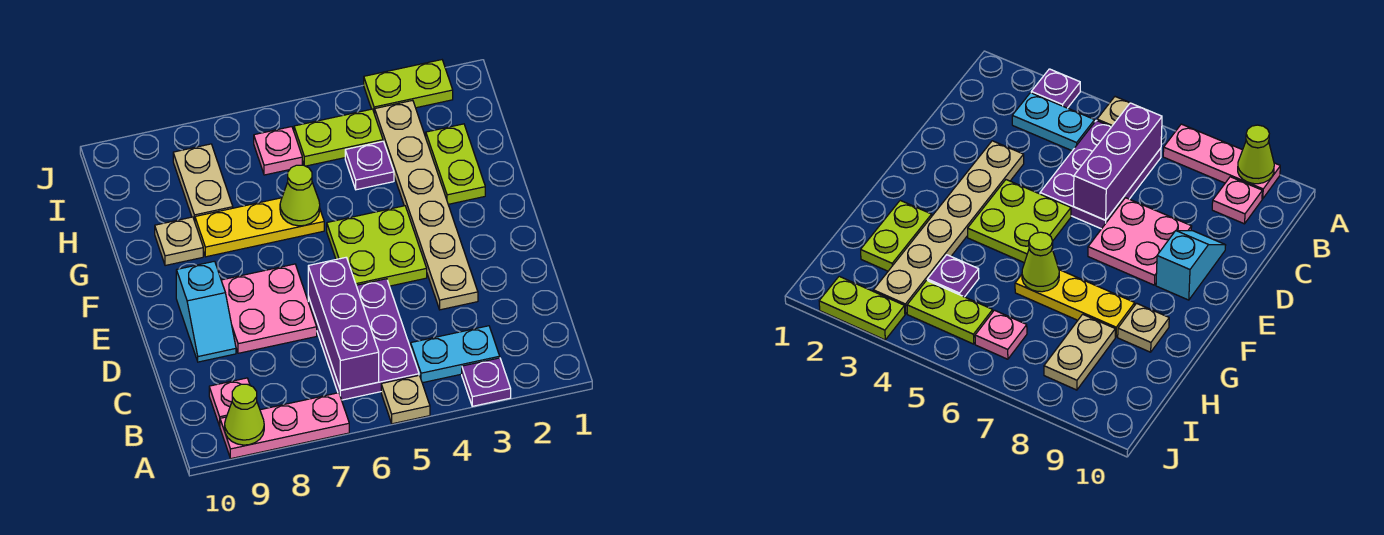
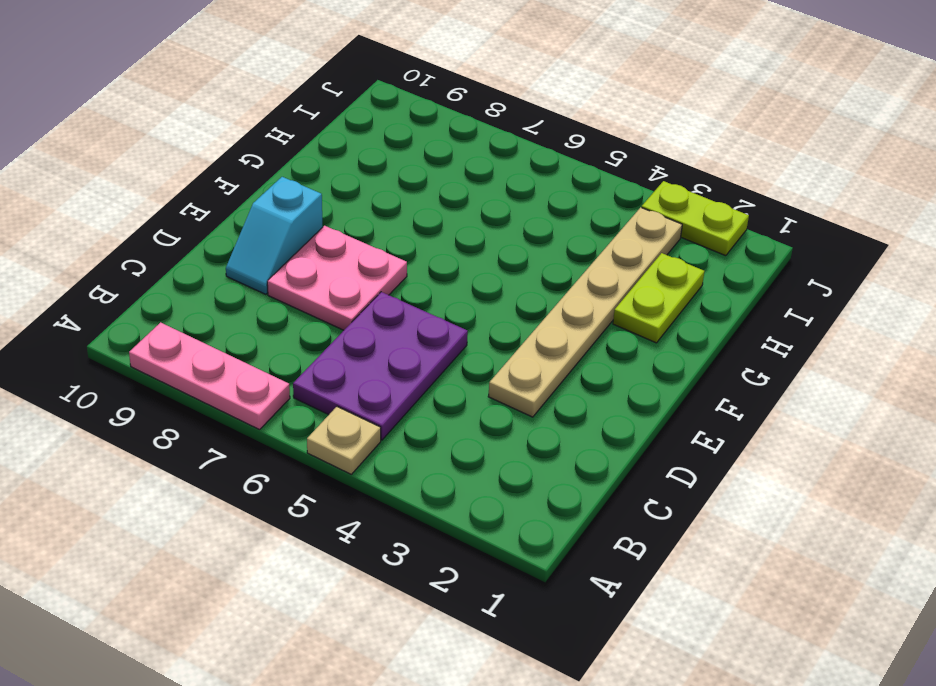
none -> purple plate A3 level 1
none -> cyan plate B3:B4 level 1
none -> pink plate B9 level 1

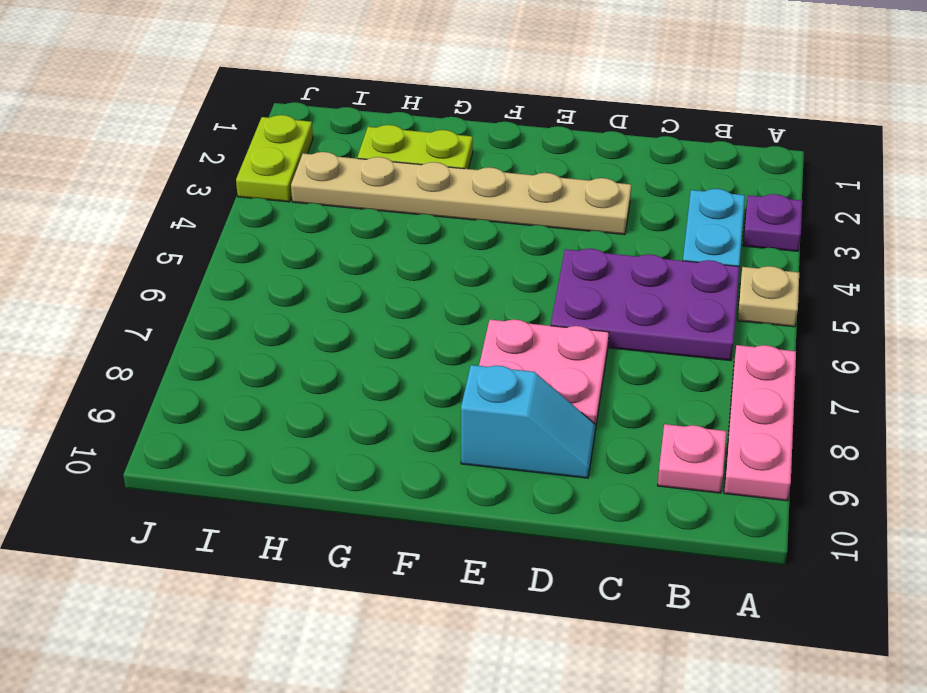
none -> lime plate E4:F5 level 1
none -> yellow plate G6:G8 level 1
none -> tan plate G9 level 1

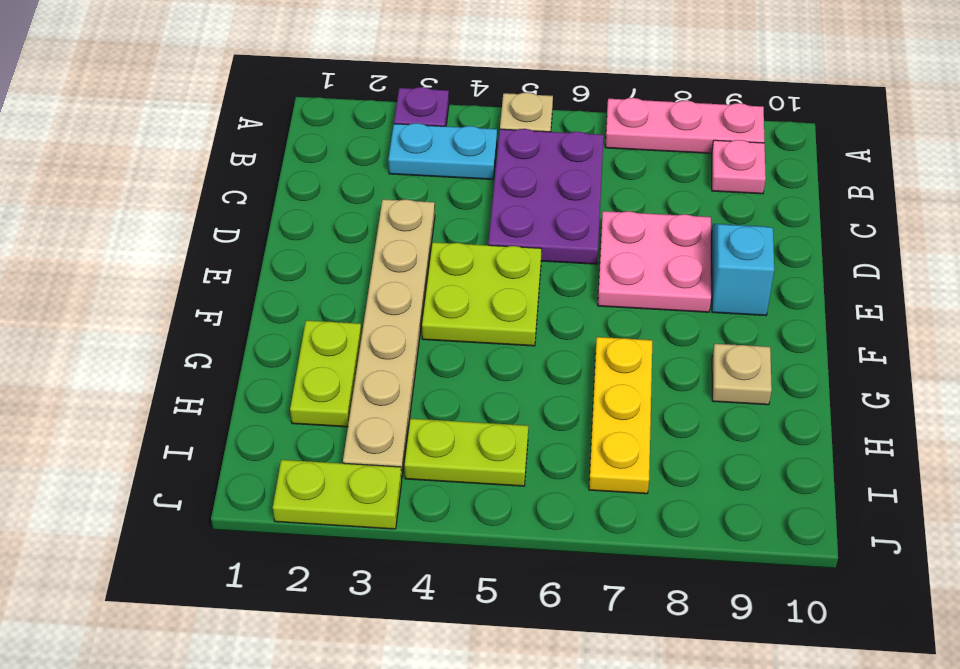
yellow plate G7:I7 level 1 -> yellow plate G6:G8 level 1
none -> purple plate H4 level 1
none -> tan plate H8:I8 level 1
none -> pink plate I6 level 1

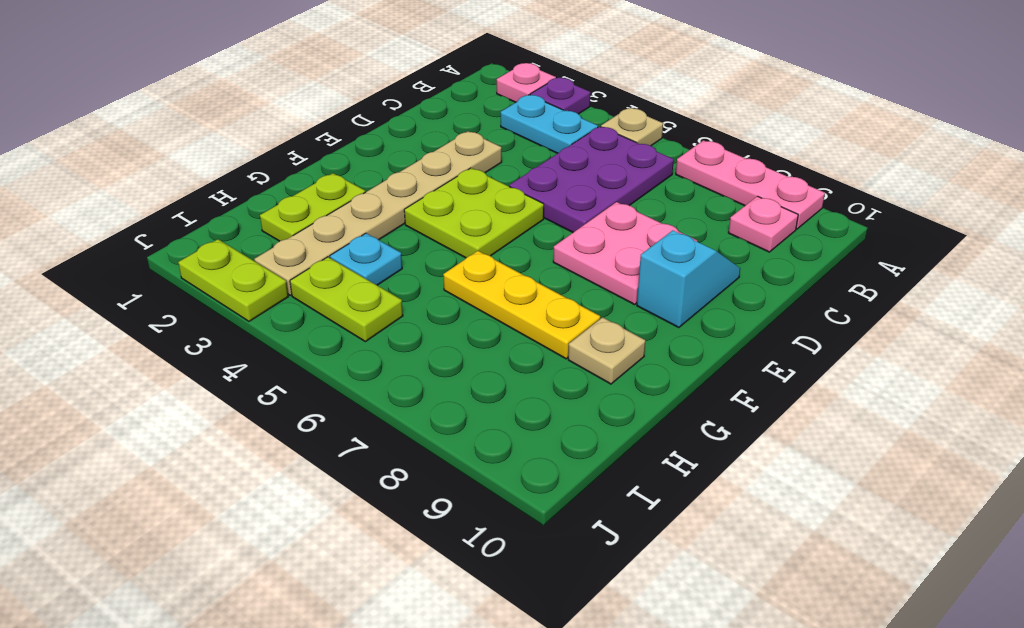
pink plate A2 level 1 -> pink plate I6 level 1
cyan plate H4 level 1 -> purple plate H4 level 1
none -> tan plate H8:I8 level 1
none -> lime cone A9 level 2
none -> purple brick B6:D6 level 2

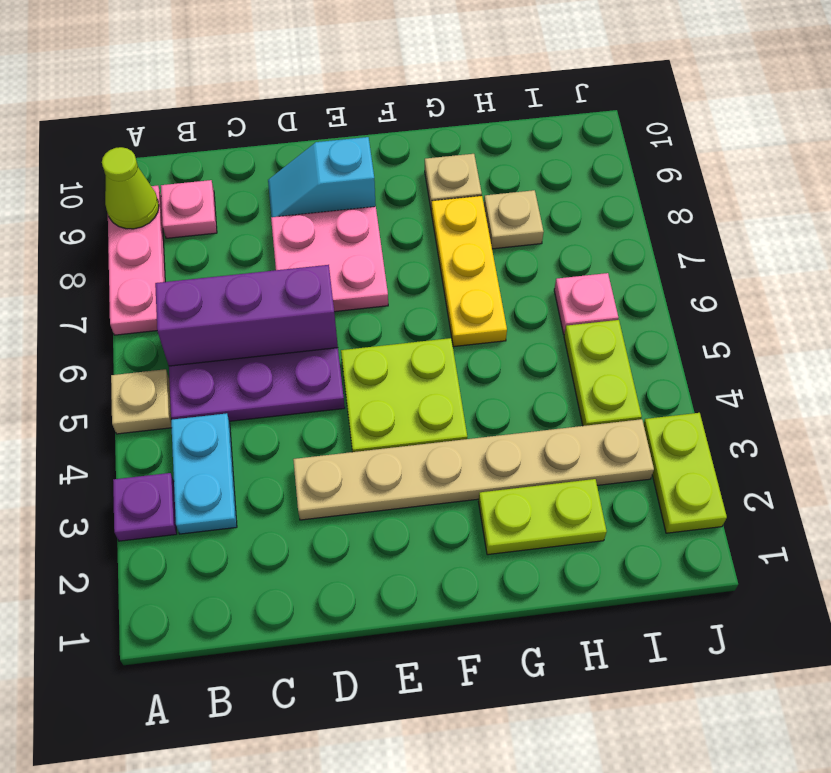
tan plate H8 level 1 -> tan plate H8:I8 level 1
none -> purple plate H4 level 1
none -> lime cone G6 level 2

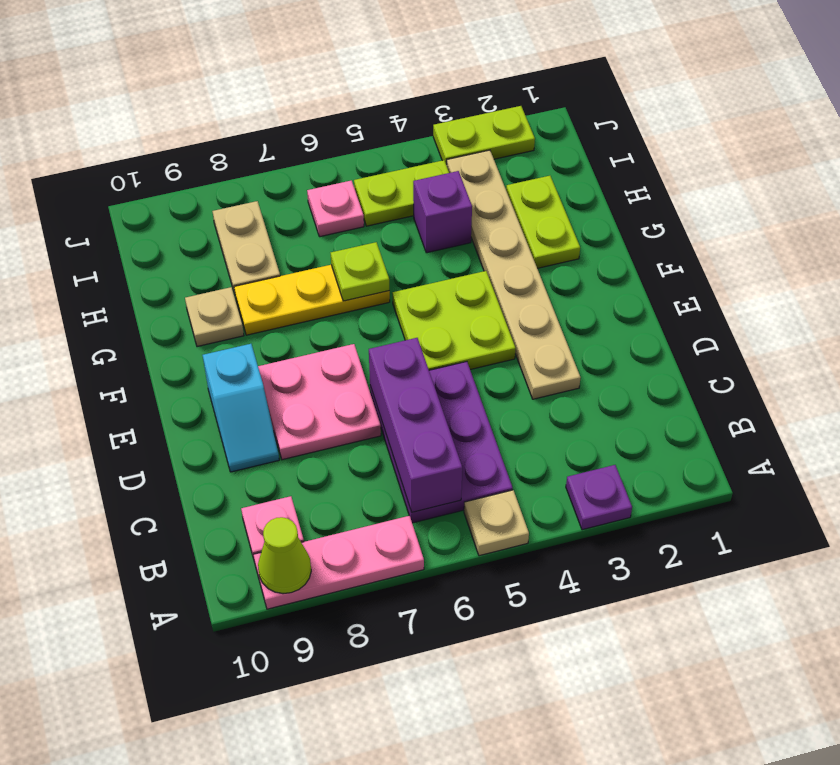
lime plate G6 level 2 -> lime cone G6 level 2
purple brick H4 level 1 -> purple plate H4 level 1
none -> cyan plate B3:B4 level 1

